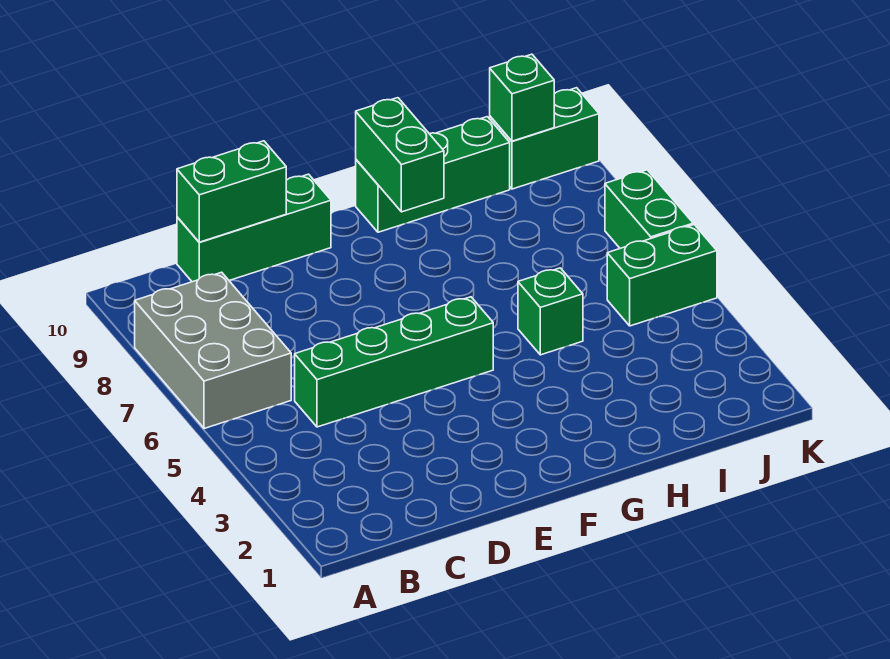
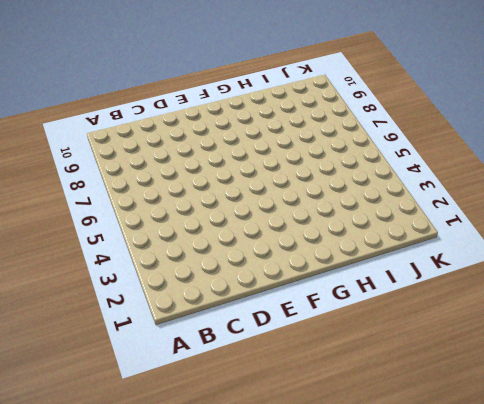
none -> grey brick A6:B8 level 1
none -> green brick C5:F5 level 1

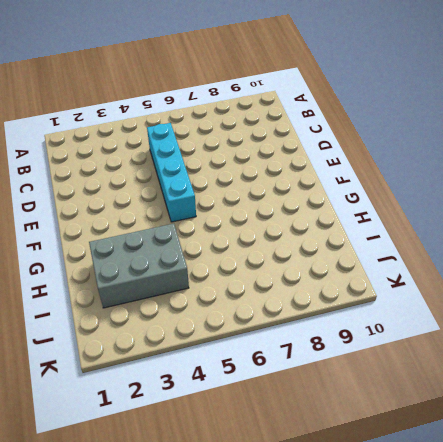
cyan brick C5:F5 level 1 -> green brick C5:F5 level 1
grey brick H2:I4 level 1 -> grey brick A6:B8 level 1
none -> green brick C10:E10 level 1
none -> green brick G10:I10 level 1

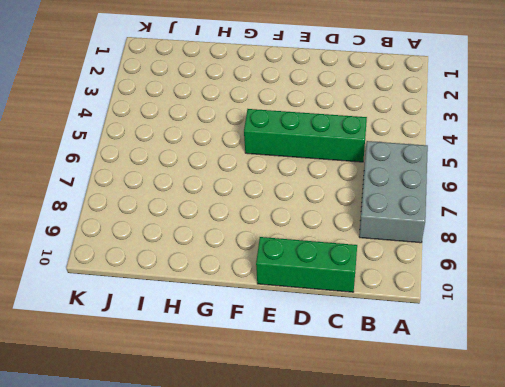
none -> green brick G10:I10 level 1
none -> green brick H5 level 1

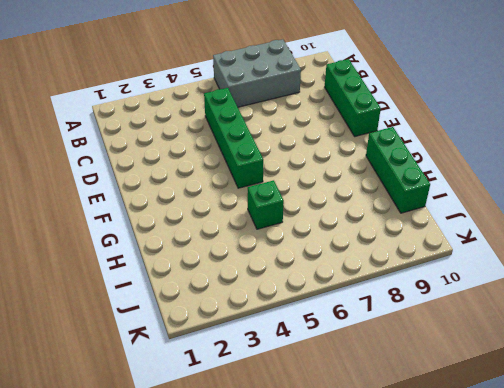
none -> green brick J5:K5 level 1
none -> green brick J10:K10 level 1

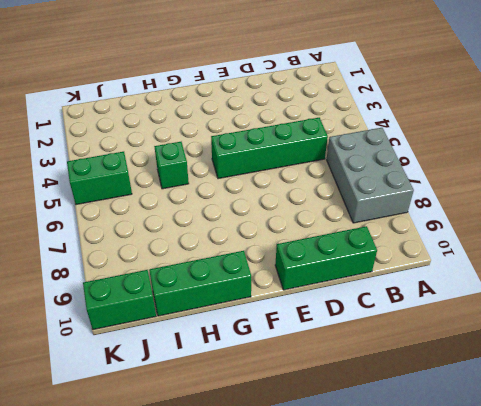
none -> green brick K6:K7 level 1
none -> green brick C10:D10 level 2

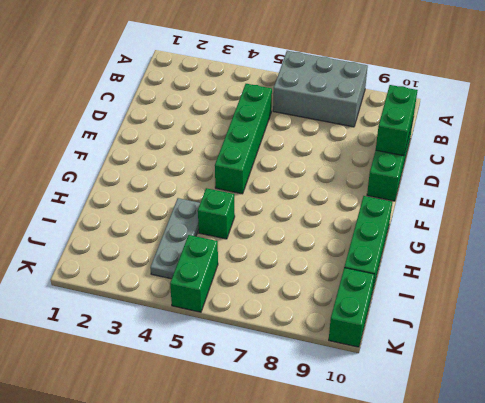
grey plate H4:J4 level 1 -> none
none -> green brick K6:K7 level 1
none -> green brick G9:G10 level 2

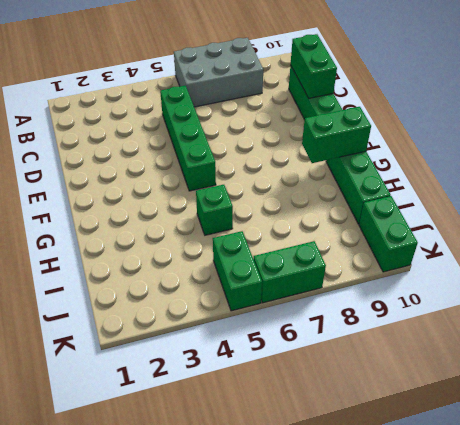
none -> green brick J10 level 2

